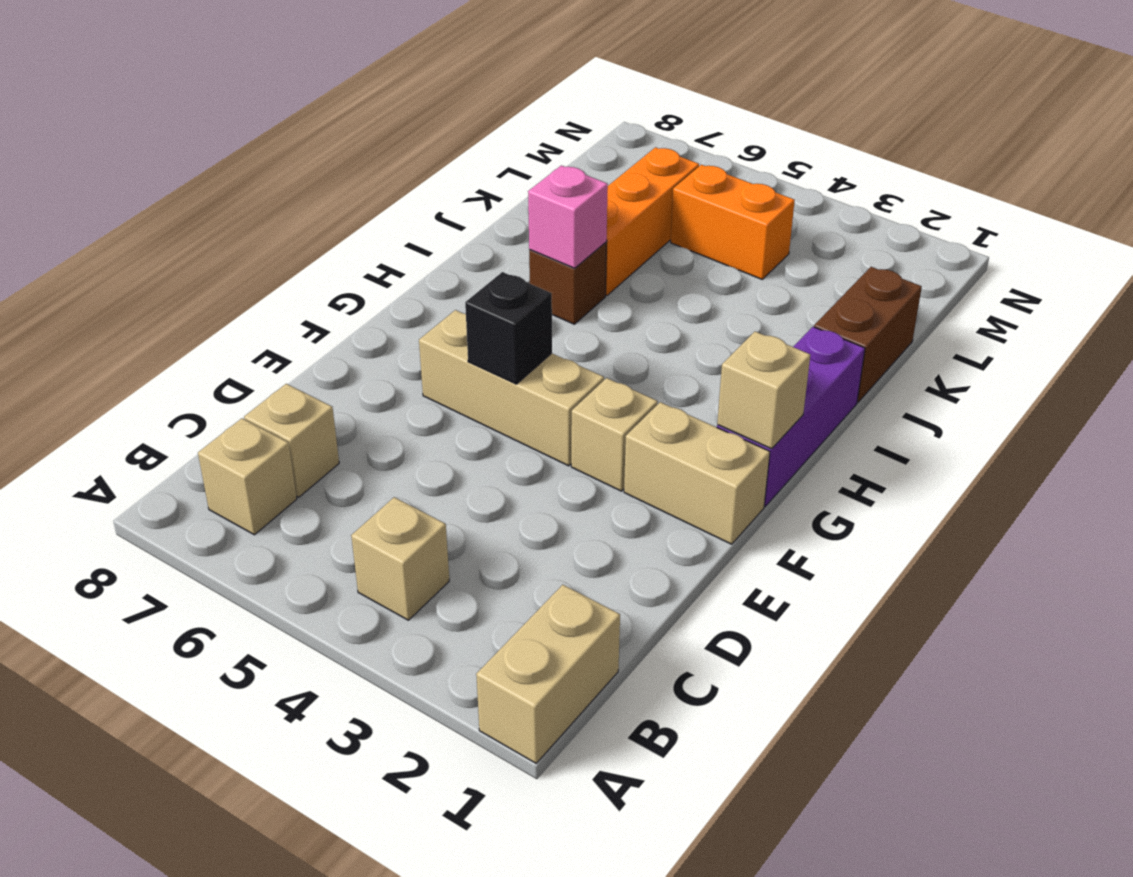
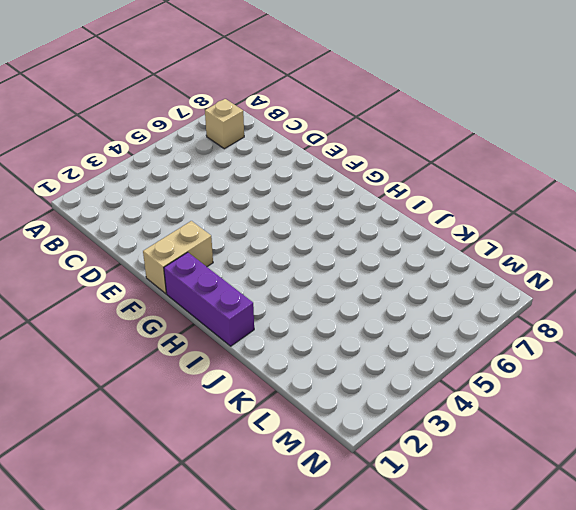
none -> tan brick A1:B1 level 1
none -> tan brick B4 level 1
none -> tan brick C7 level 1

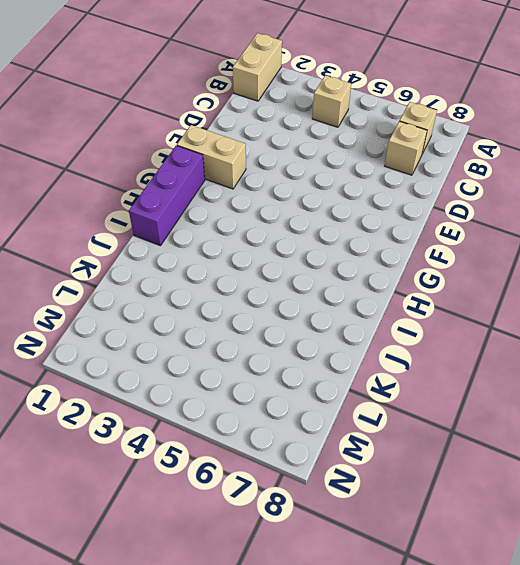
none -> tan brick F3 level 1
none -> tan brick F4:F6 level 1
none -> brown brick I6 level 1

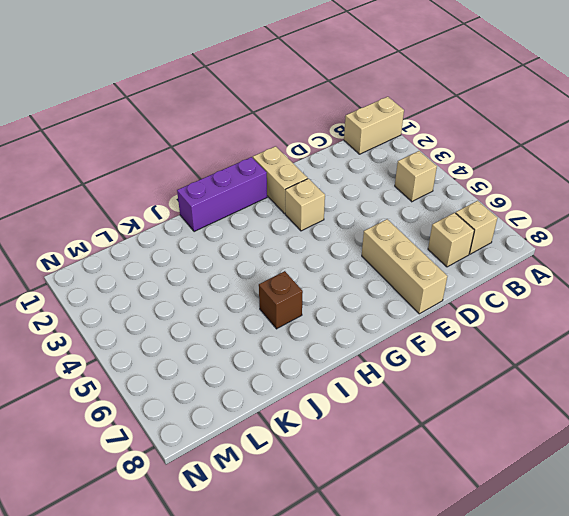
tan brick E6:E8 level 1 -> tan brick F4:F6 level 1
none -> brown brick J1:K1 level 1
none -> orange brick J6:L6 level 1
none -> orange brick L4:L5 level 1

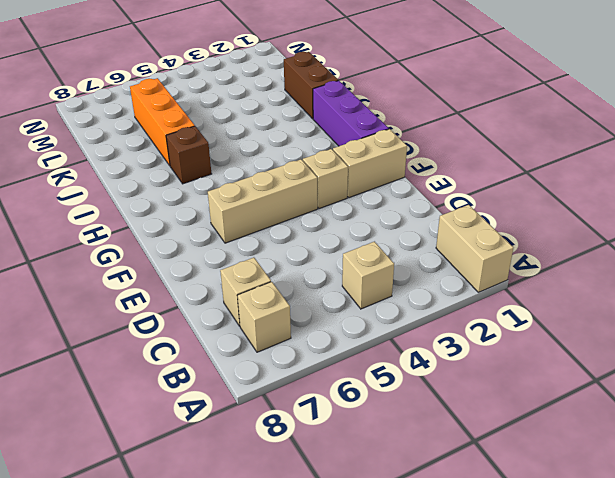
none -> orange brick L4:L5 level 1
none -> black brick F5 level 2
none -> tan brick G1 level 2

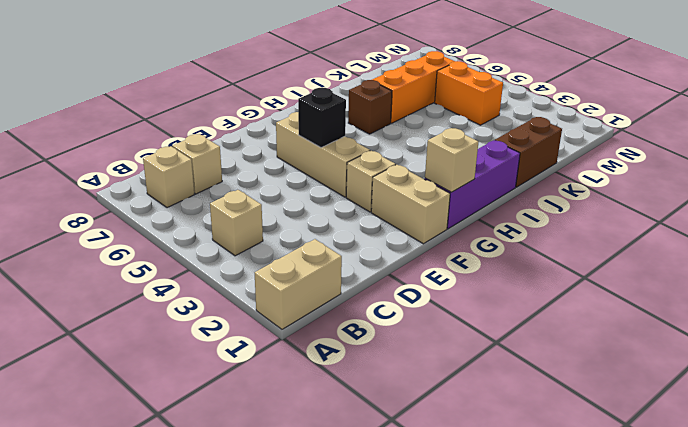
none -> pink brick I6 level 2

